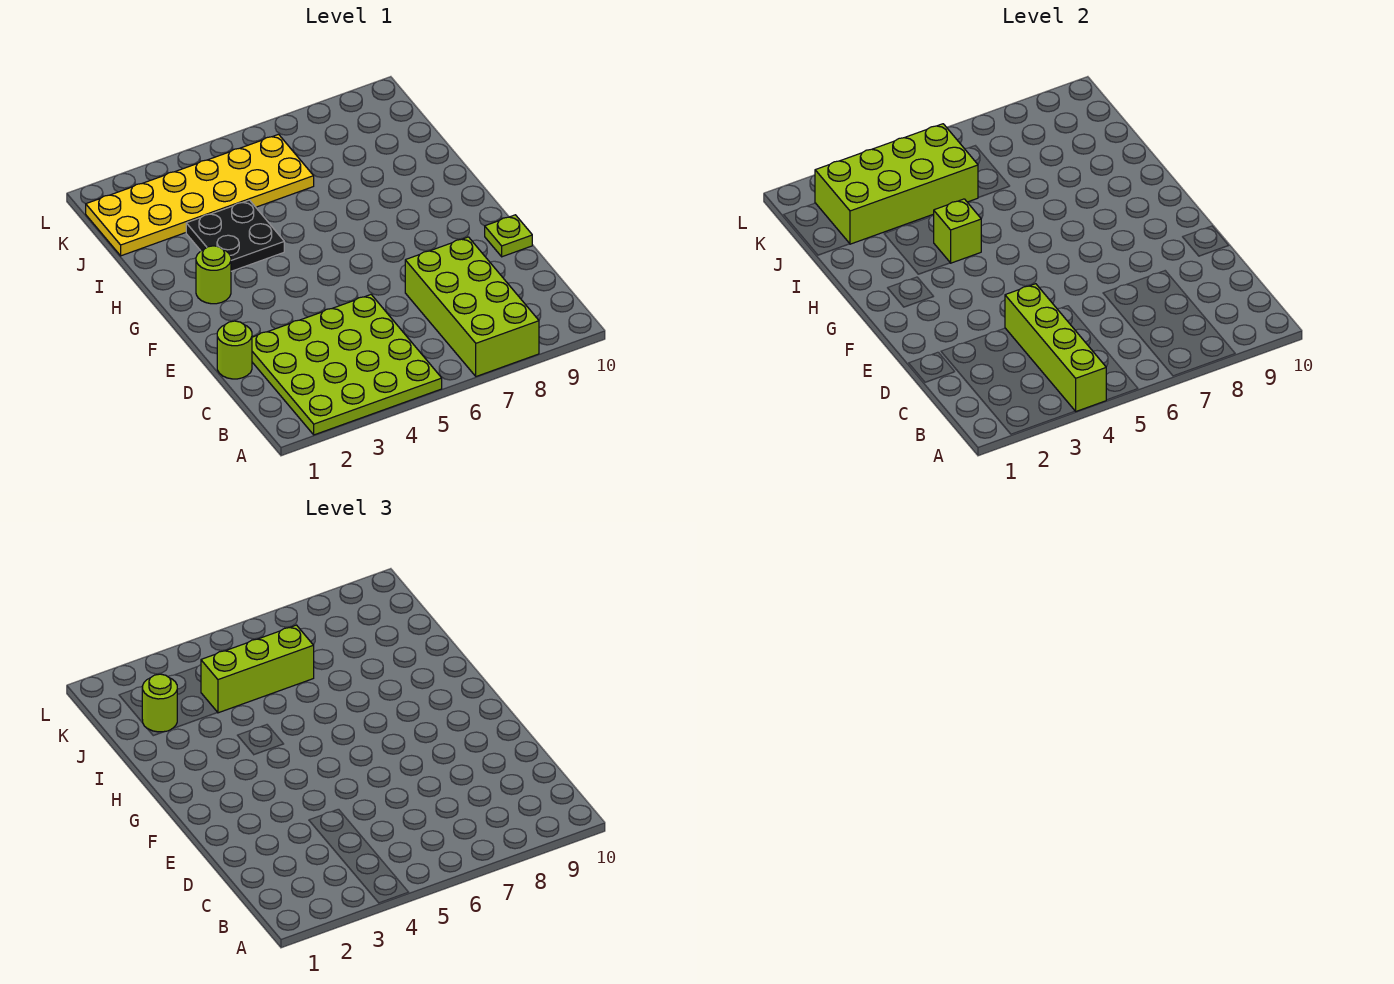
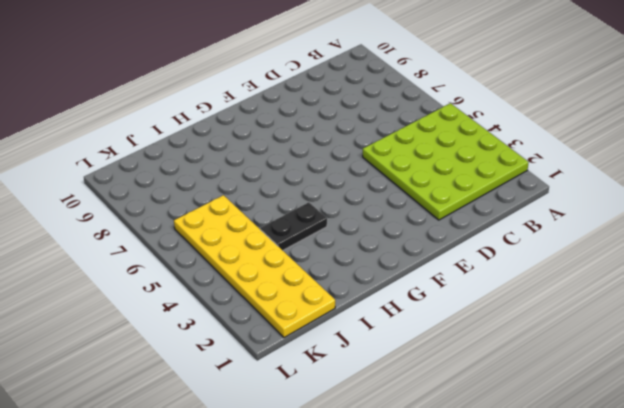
black plate H4:I4 level 1 -> black plate H3:I4 level 1
none -> lime brick A7:D8 level 1
none -> lime round brick D1 level 1
none -> lime plate E10 level 1

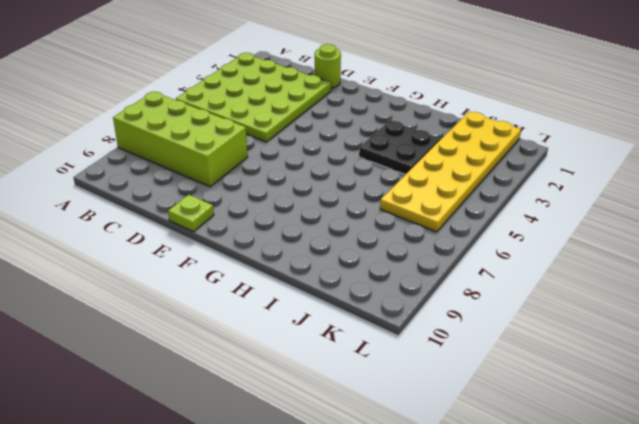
none -> lime round brick G2 level 1
none -> lime brick A4:D4 level 2
none -> lime brick H4 level 2

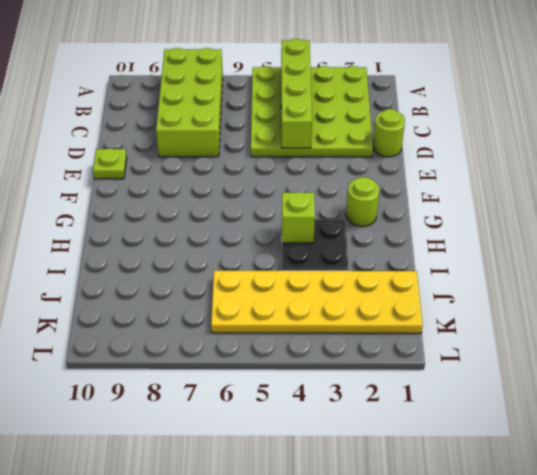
none -> lime brick J2:K5 level 2
none -> lime round brick J2 level 3
none -> lime brick J4:J6 level 3

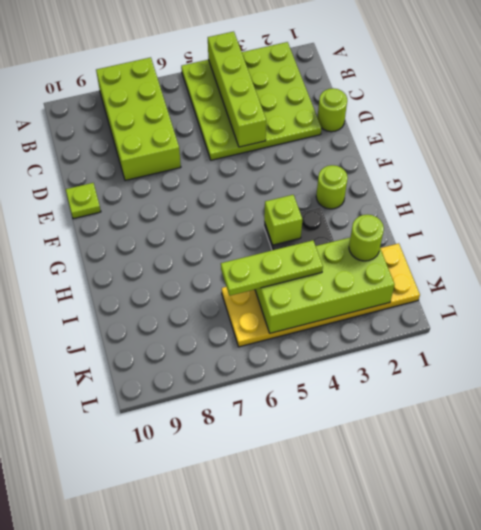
lime plate J4:J6 level 3 -> lime brick J4:J6 level 3

